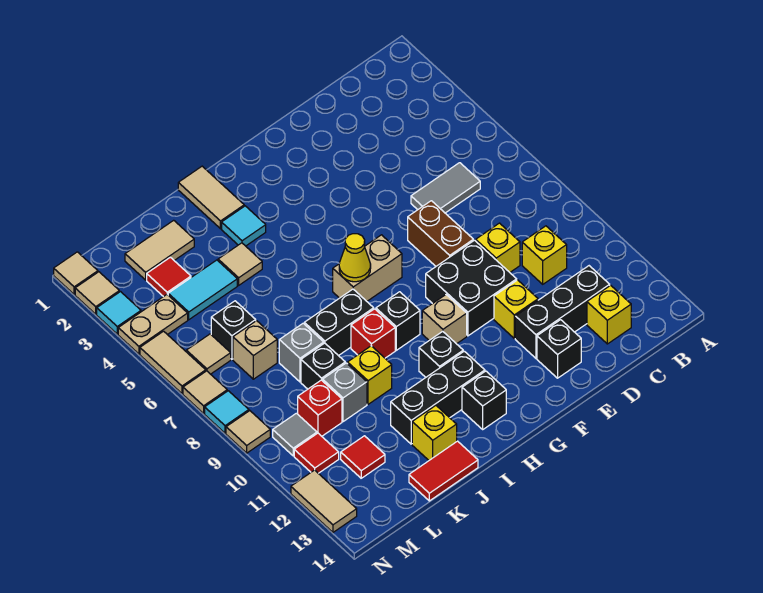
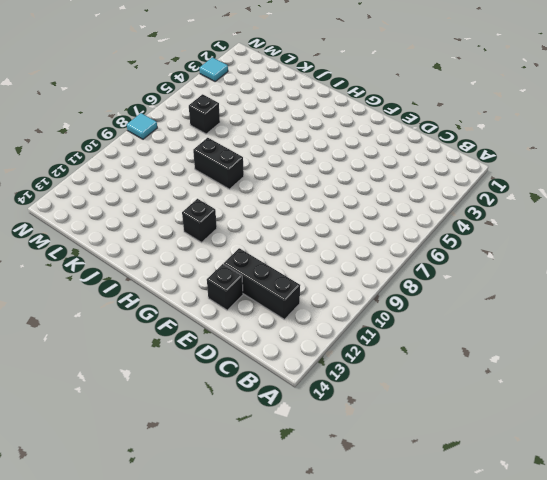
none -> grey tile C6:D6 level 1
none -> yellow brick C10 level 1
none -> yellow brick C13 level 1
none -> yellow brick D9 level 1

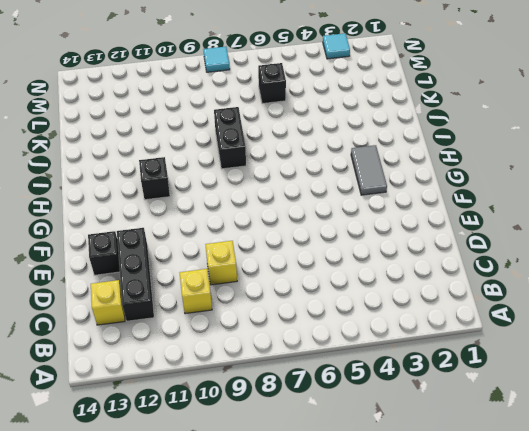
grey tile G3:H3 level 1 -> grey tile C6:D6 level 1
none -> brown brick E7:E8 level 1
none -> black brick E9:F10 level 1
none -> yellow brick E11 level 1
none -> tan brick G7:H7 level 1

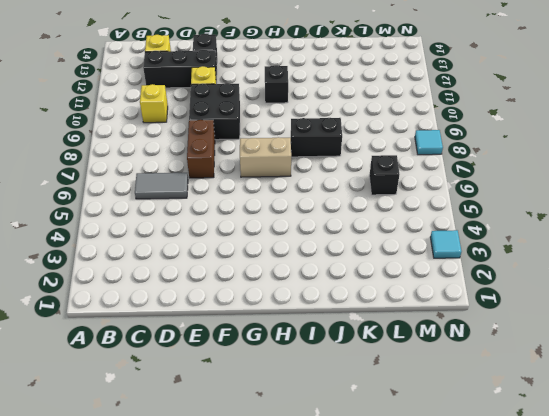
none -> yellow brick D9 level 1
none -> tan brick G10 level 1
none -> black brick H9 level 1
none -> black brick H12:J12 level 1

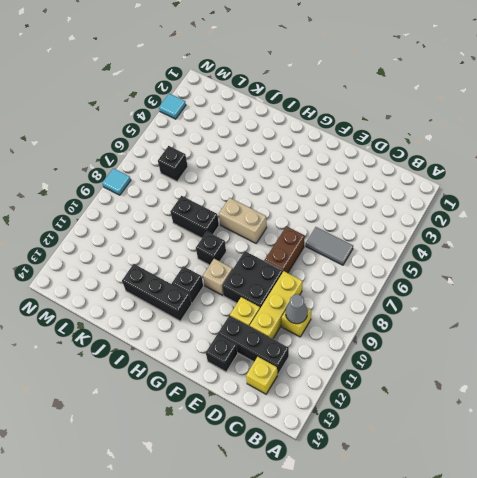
grey cone C10 level 2 -> none
yellow brick D9:D11 level 1 -> yellow brick D9 level 1
none -> black brick H13 level 1
none -> tan tile I1:I2 level 1
none -> cyan tile I3 level 1
none -> red brick I9 level 1

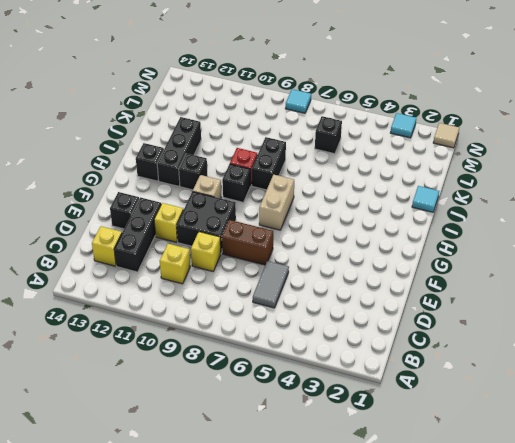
cyan tile J1 level 1 -> cyan tile I3 level 1
none -> tan tile I1:I2 level 1
none -> tan tile J4 level 1
none -> yellow brick J10 level 1
none -> yellow brick J13 level 1

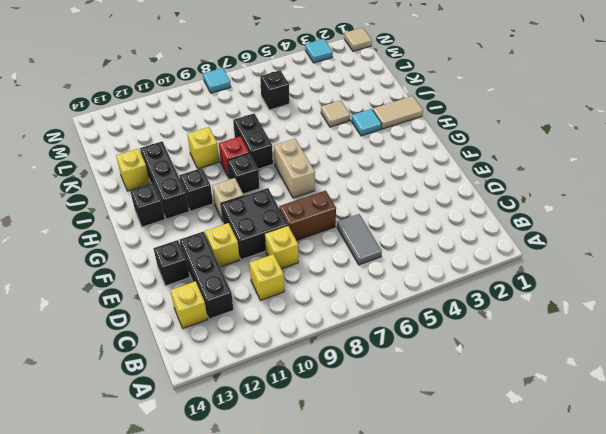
none -> red tile J14:K14 level 1
none -> tan tile K2:L2 level 1
none -> cyan tile K4:L4 level 1
none -> grey brick K8 level 1

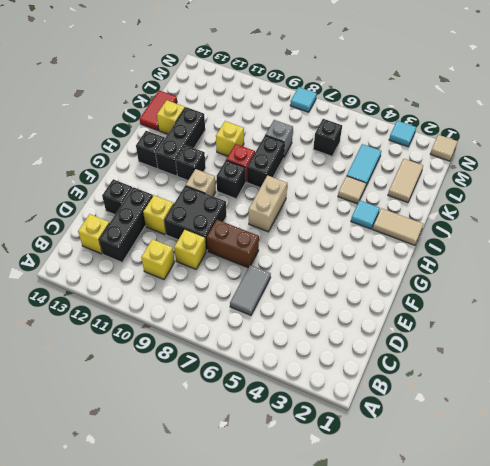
none -> black brick K9 level 1
none -> grey brick K10 level 1
none -> red tile L3 level 1
none -> tan brick L7 level 1

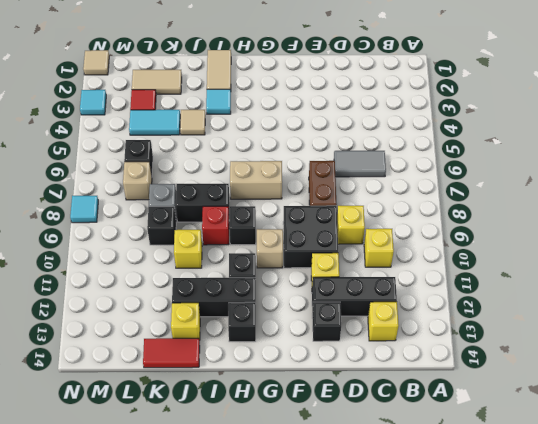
none -> grey brick K10 level 1
none -> red brick L10 level 1
none -> red tile L12 level 1
none -> tan plate M4:N4 level 1

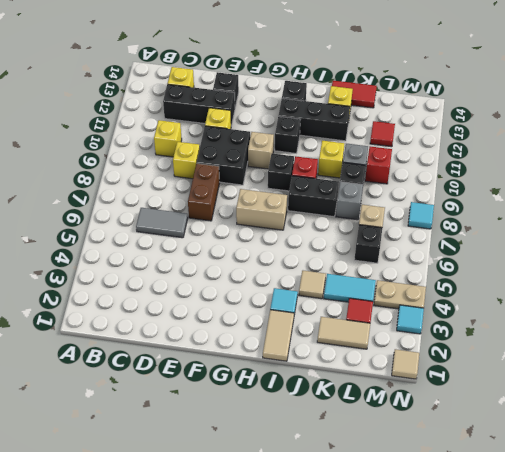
none -> tan tile M6 level 1
none -> grey tile M10 level 1
none -> red tile M11 level 1
none -> tan tile N2 level 1

